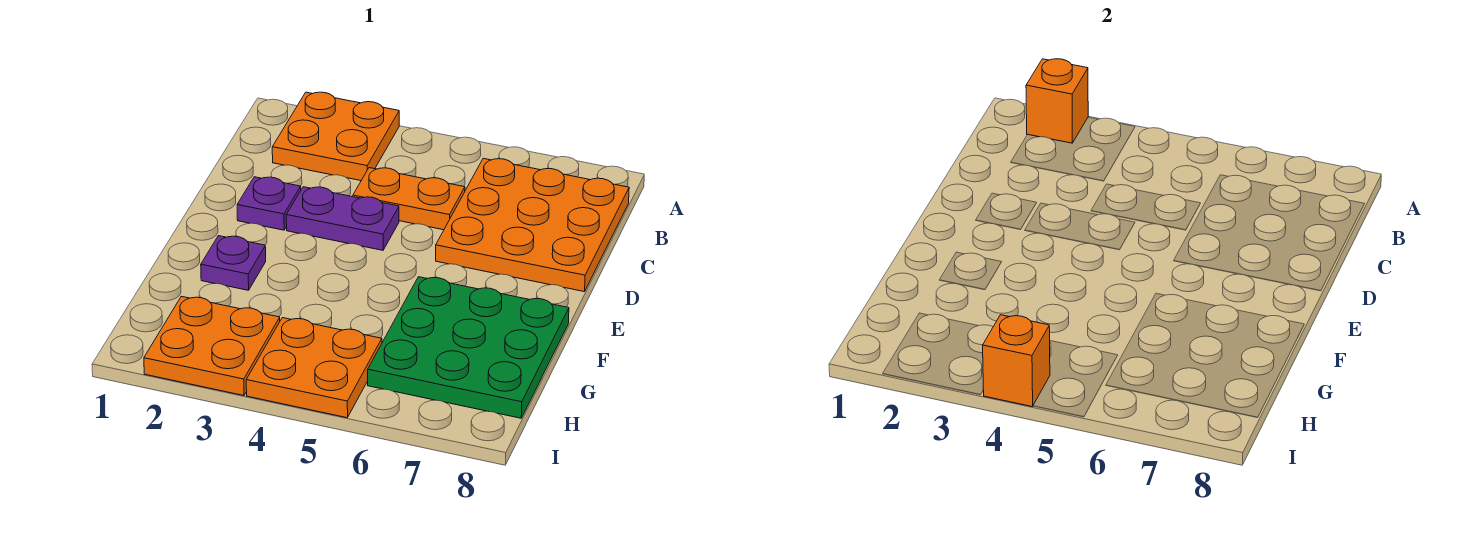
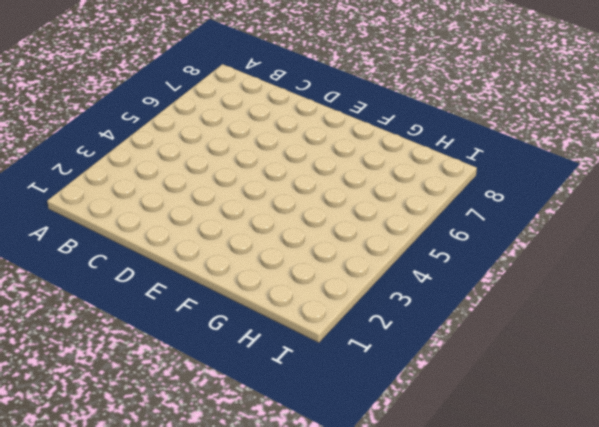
none -> orange plate A2:B3 level 1
none -> orange plate B6:D8 level 1

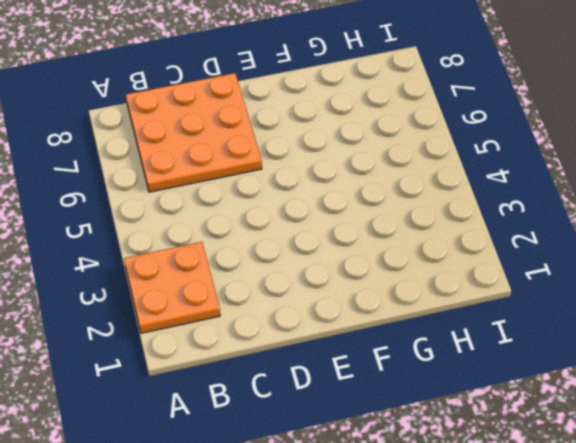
none -> orange plate C4:C5 level 1
none -> purple plate D2 level 1

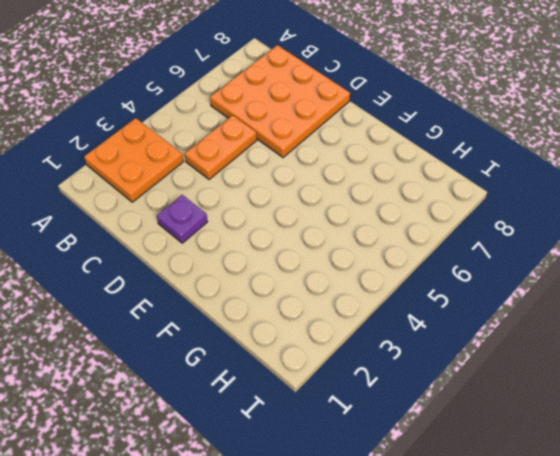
none -> purple plate D3:D4 level 1
none -> purple plate F2 level 1

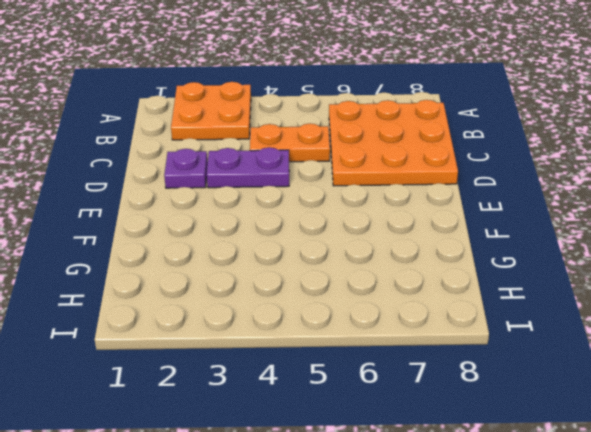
none -> purple plate F2 level 1
none -> green plate F6:H8 level 1

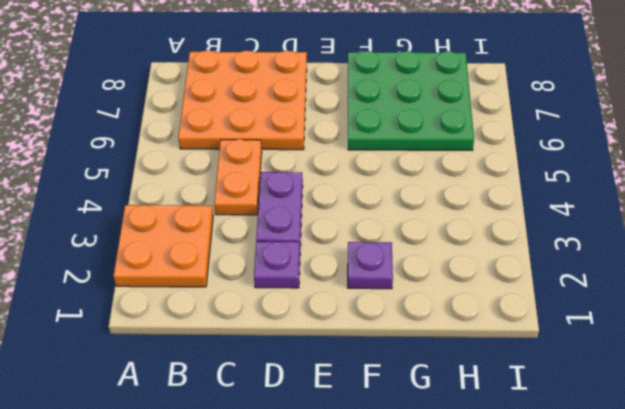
none -> orange plate H2:I3 level 1
none -> orange plate H4:I5 level 1

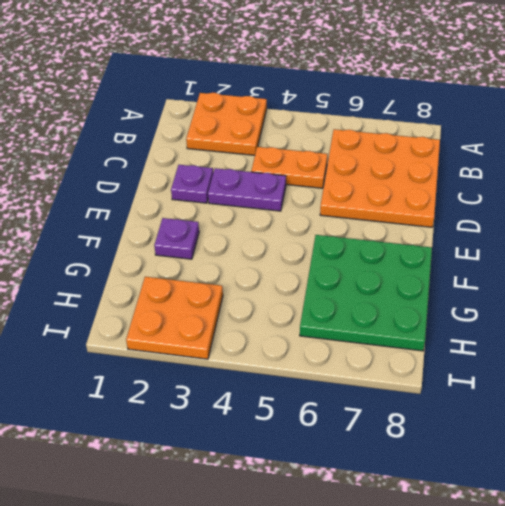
none -> orange plate H4:I5 level 1
none -> orange brick A2 level 2

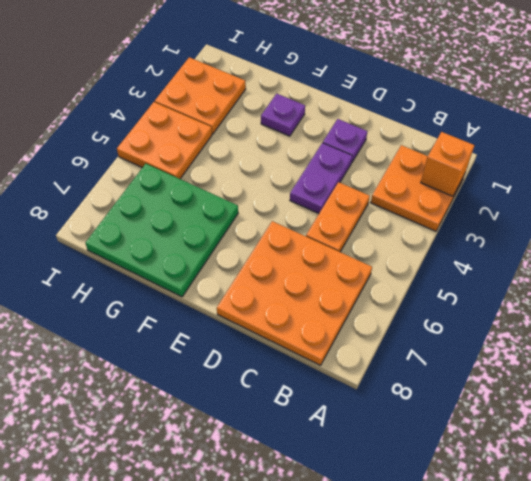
none -> orange brick I4 level 2

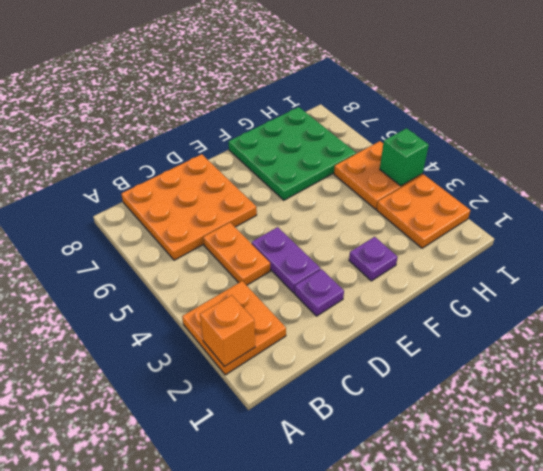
green brick I4 level 2 -> orange brick I4 level 2

